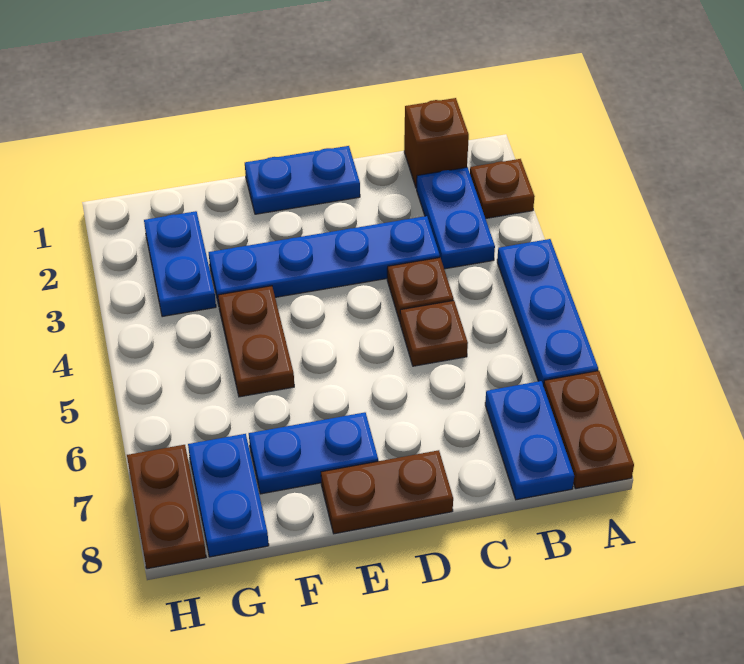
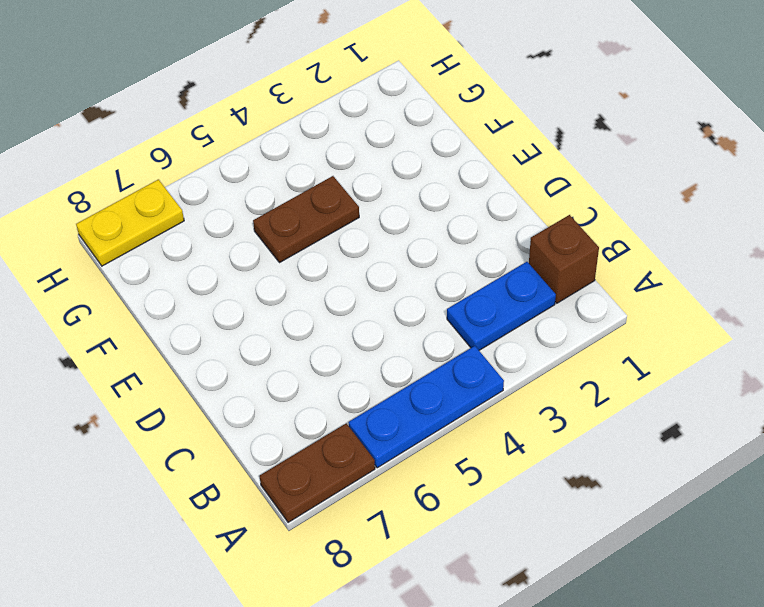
yellow plate H7:H8 level 1 -> brown plate H7:H8 level 1
none -> brown plate A2 level 1
none -> blue plate B7:B8 level 1
none -> blue plate C3:F3 level 1

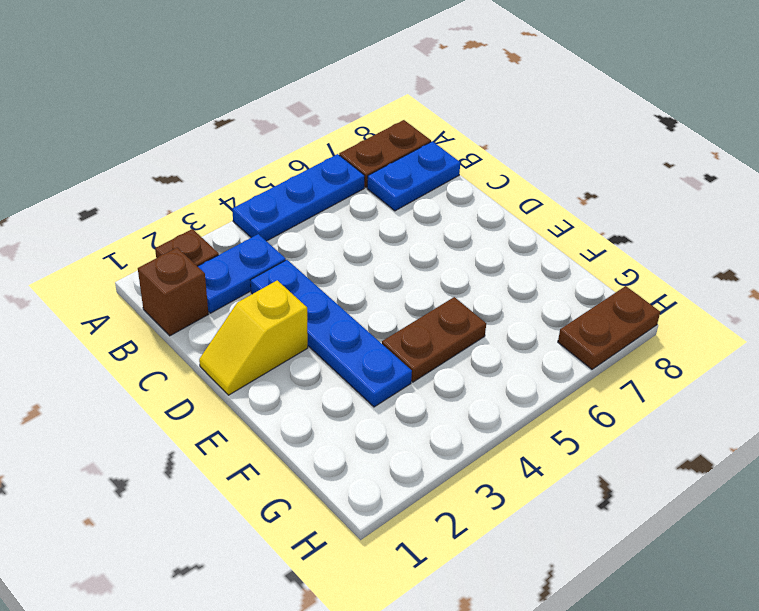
yellow slope D1:D2 level 1 top 2 -> blue plate D1:E1 level 1
none -> brown plate C4 level 1
none -> brown plate C5 level 1
none -> brown plate D8:E8 level 1

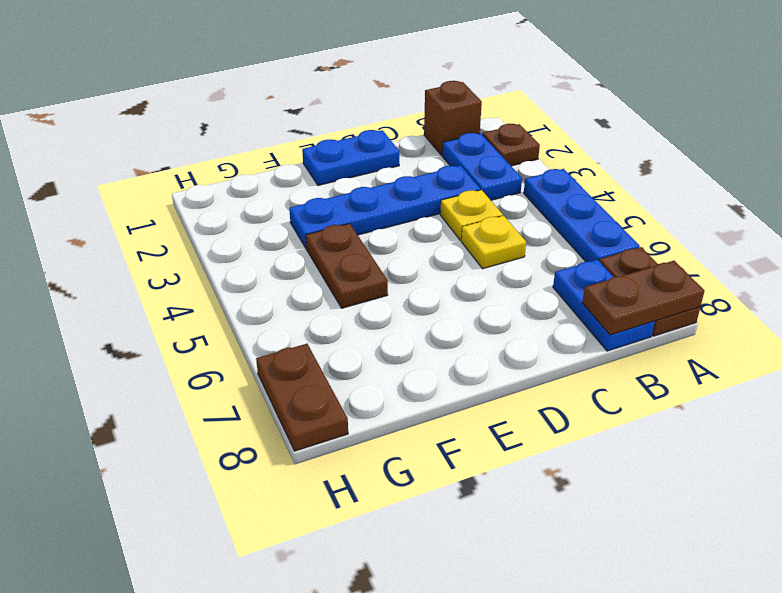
brown plate A8:B8 level 2 -> brown plate D8:E8 level 1
yellow plate C4 level 1 -> brown plate C4 level 1
yellow plate C5 level 1 -> brown plate C5 level 1
none -> blue plate E7:F7 level 1
none -> blue plate G2:G3 level 1
none -> blue plate G7:G8 level 1

